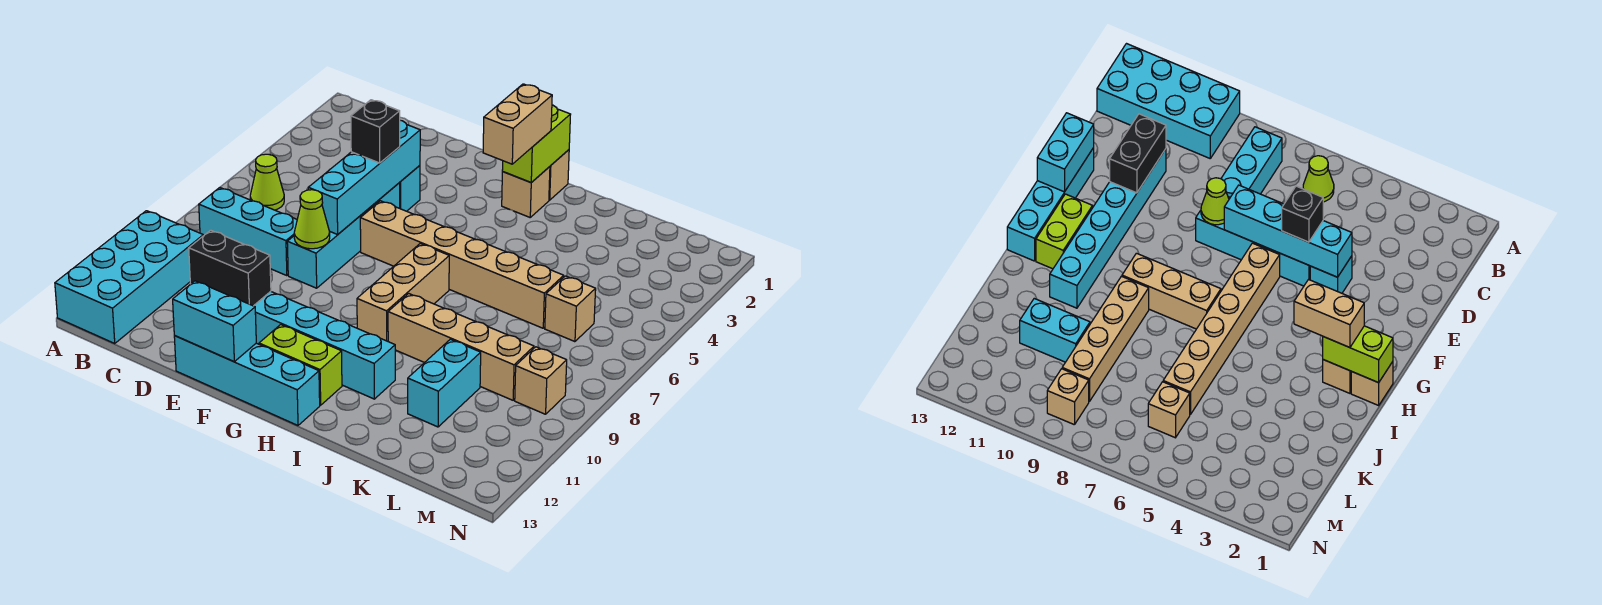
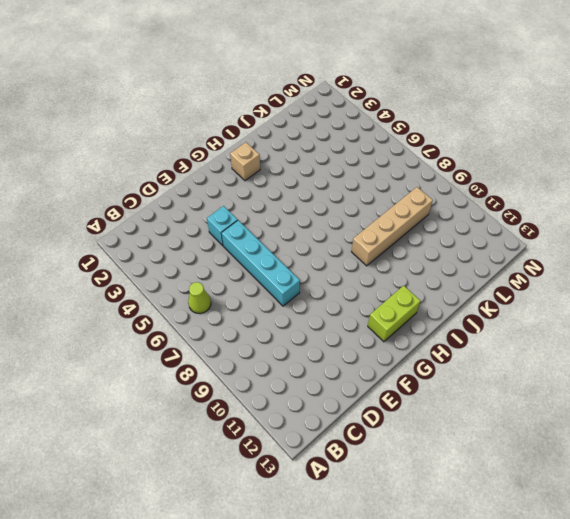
none -> cyan brick A10:B13 level 1
none -> cyan brick B8:D8 level 1
none -> cyan brick D11:I11 level 1

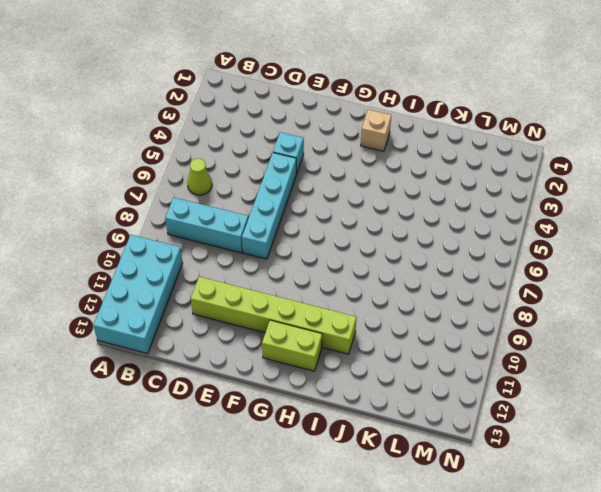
lime brick D11:I11 level 1 -> cyan brick D11:I11 level 1
none -> cyan brick E13:H13 level 1
none -> tan brick F6:K6 level 1
none -> tan brick H1 level 1

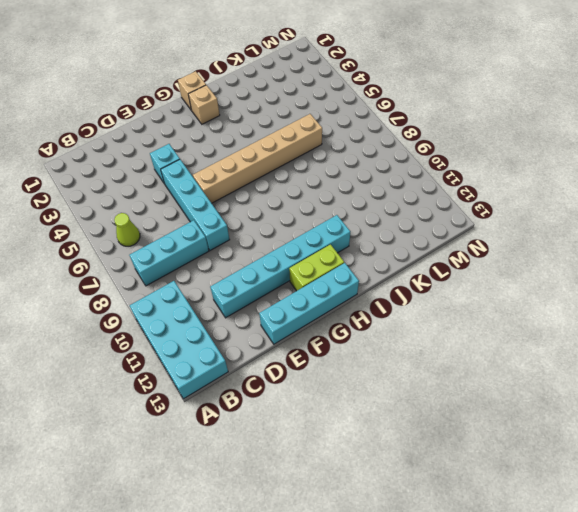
none -> tan brick H7:H9 level 1
none -> tan brick I9:L9 level 1
none -> cyan brick K10:K11 level 1

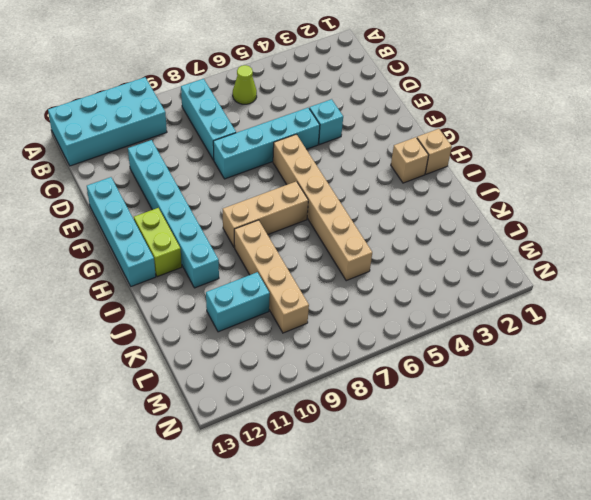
none -> tan brick L6 level 1
none -> tan brick M9 level 1
none -> black brick D11:E11 level 2

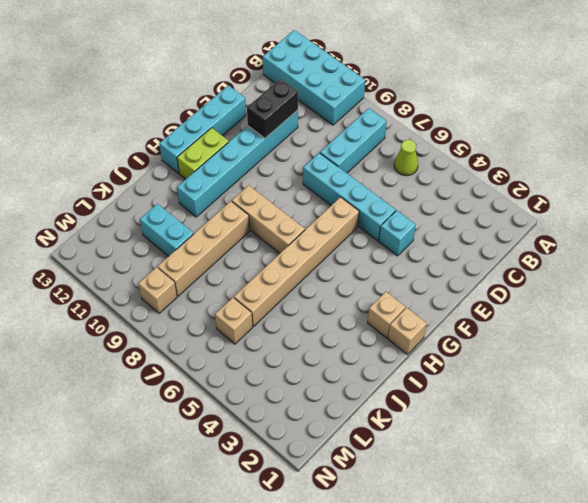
none -> cyan brick E4:E7 level 2
none -> lime cone E8 level 2
none -> cyan brick E13:F13 level 2

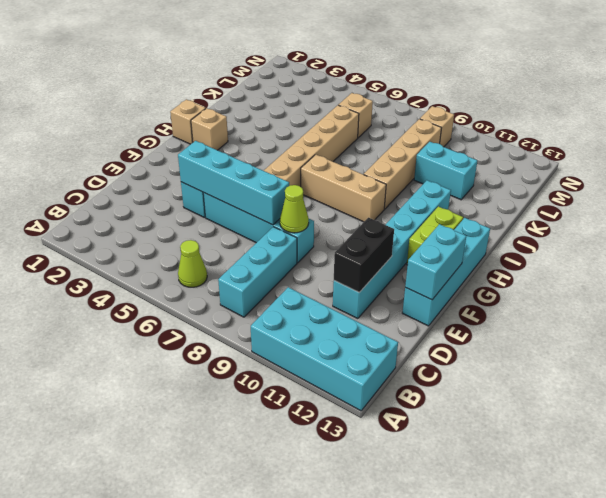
none -> lime brick H1:H2 level 2
none -> black brick E5 level 3
none -> tan brick H2:H3 level 3

